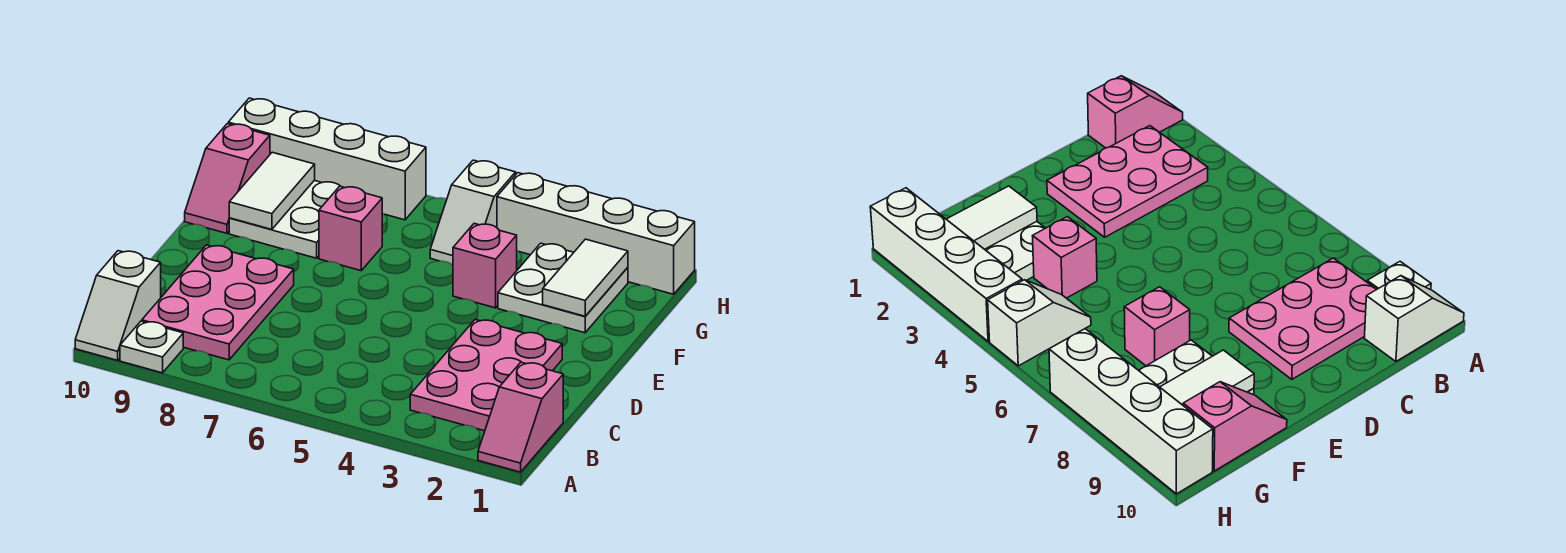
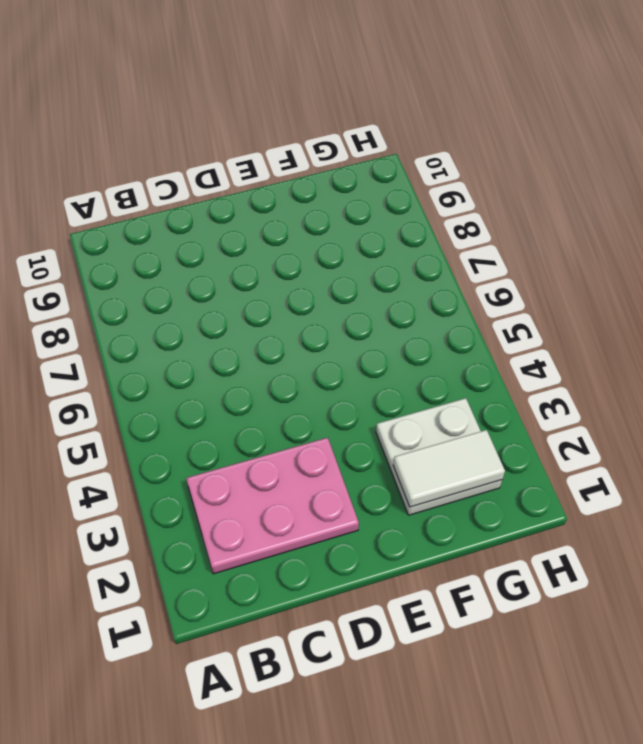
none -> pink slope A1:B1 level 1 top B
none -> white plate A9 level 1
none -> white slope A10:B10 level 1 top B

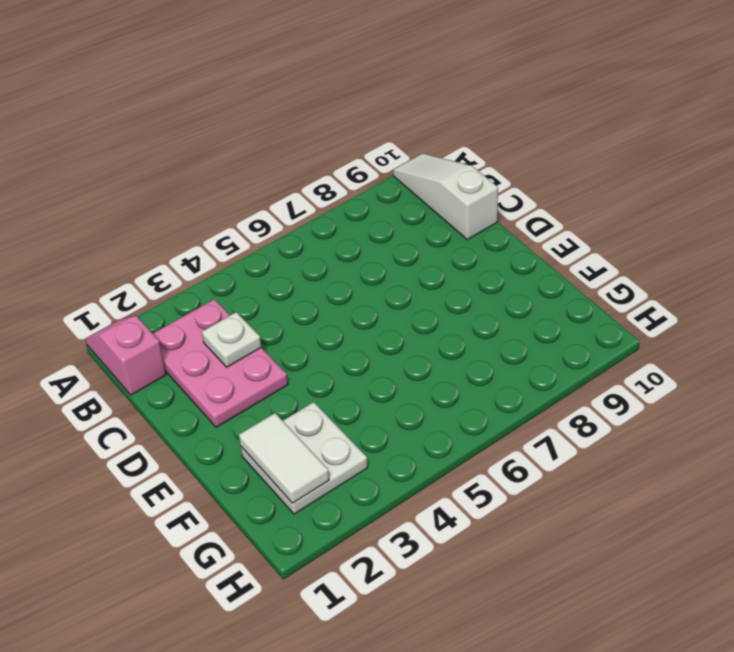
white slope A10:C10 level 1 top C -> white slope A10:B10 level 1 top B
white plate C3 level 2 -> white plate A9 level 1
none -> pink plate B8:D9 level 1
none -> pink brick F4 level 1
none -> pink brick F7 level 1

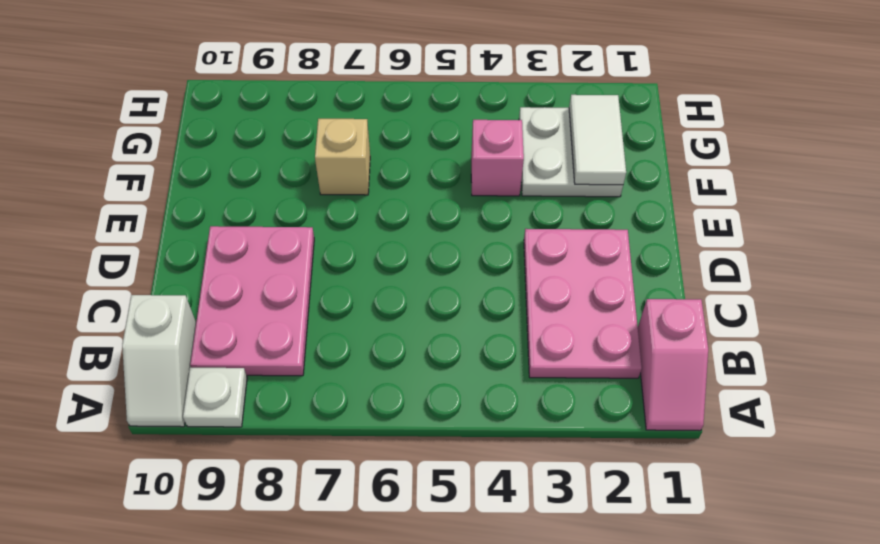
tan brick F7 level 1 -> pink brick F7 level 1
none -> white plate F8:G9 level 1
none -> pink slope F10:G10 level 1 top G
none -> white slope G5:H5 level 1 top H

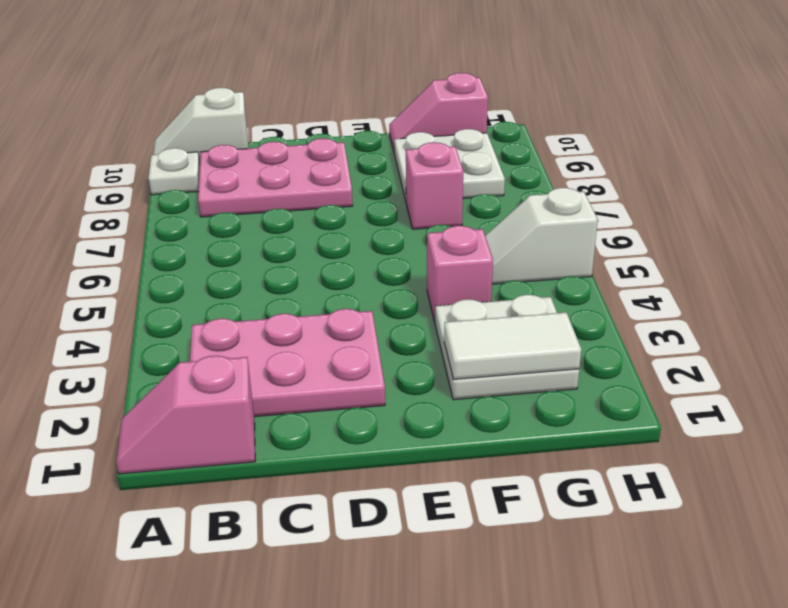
none -> white brick H1:H4 level 1
none -> white brick H7:H10 level 1
none -> white tile F9:G9 level 2

